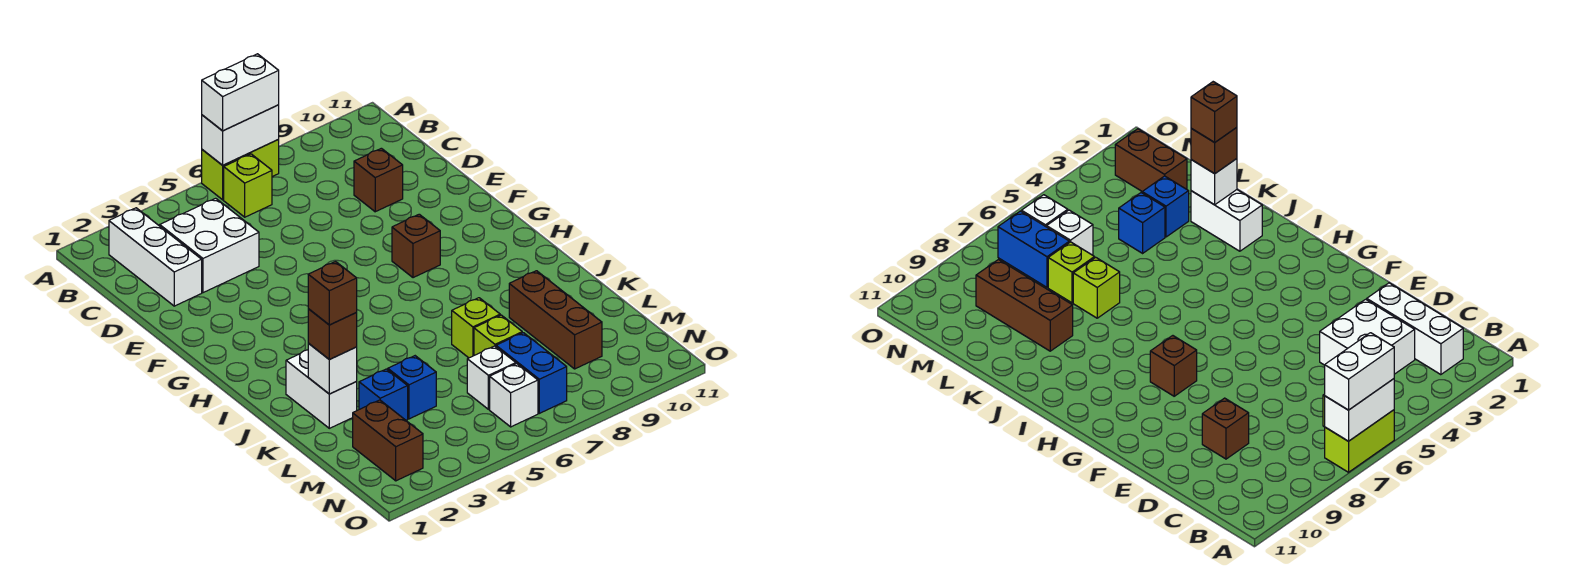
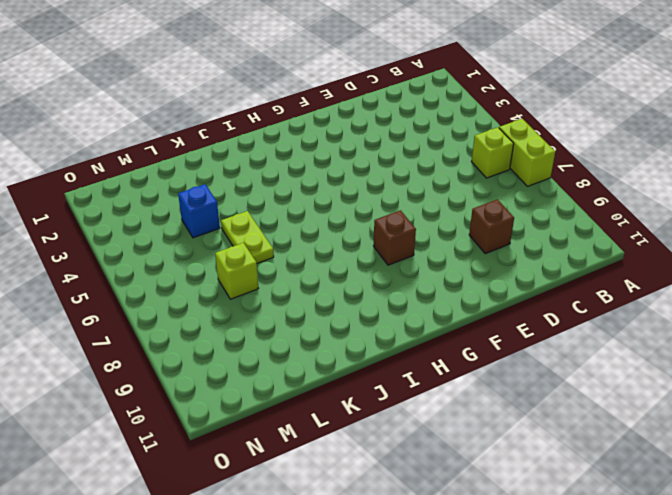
lime plate K5:K6 level 1 -> none
none -> white brick B2:D2 level 1
none -> white brick C3:D4 level 1
none -> white brick J2:K2 level 1

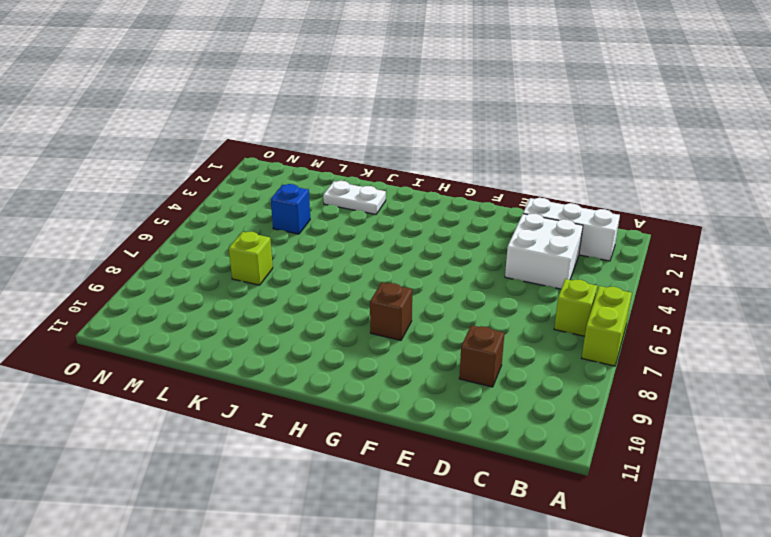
white plate J2:K2 level 1 -> white brick J2:K2 level 1
none -> lime brick K7 level 1
none -> brown brick K9:M9 level 1
none -> blue brick L3 level 1

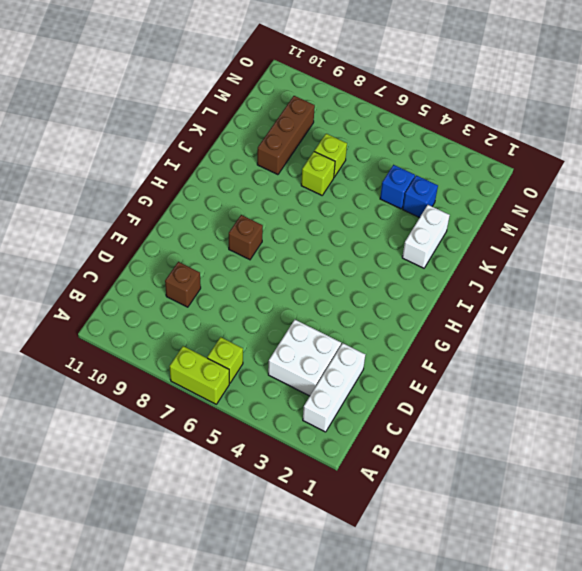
none -> brown brick M2:N2 level 1
none -> white brick M6 level 1
none -> blue brick M7:N7 level 1

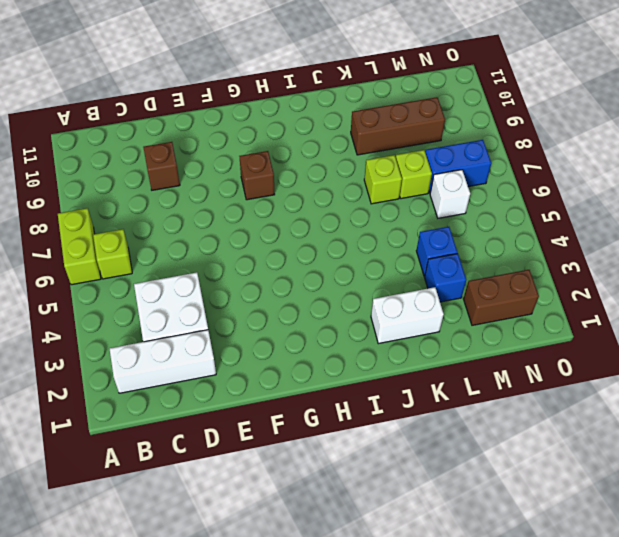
none -> white brick N6 level 1
none -> white brick A6:A7 level 2
none -> white brick K2 level 2

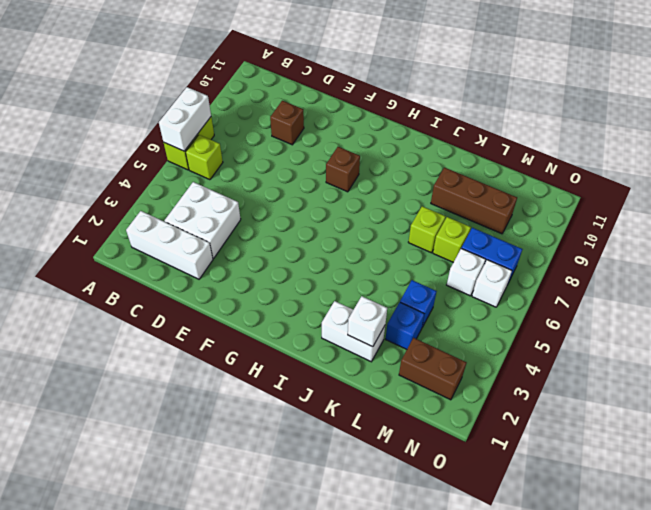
none -> white brick A6:A7 level 3
none -> brown brick K2 level 3
none -> brown brick K2 level 4

